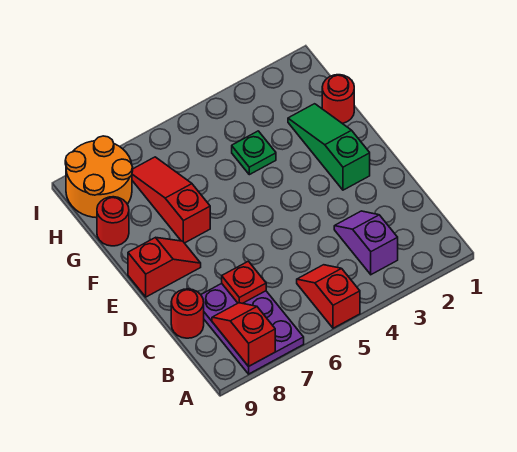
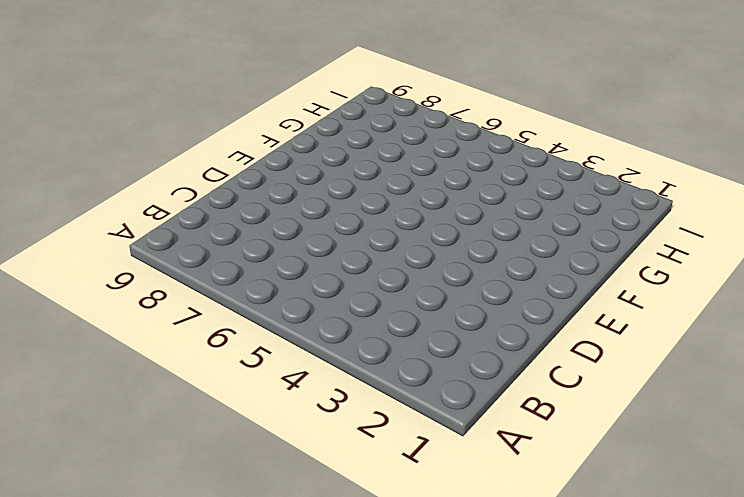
none -> red slope A5:B5 level 1 top A
none -> purple plate A7:C8 level 1
none -> purple slope B3:C3 level 1 top B

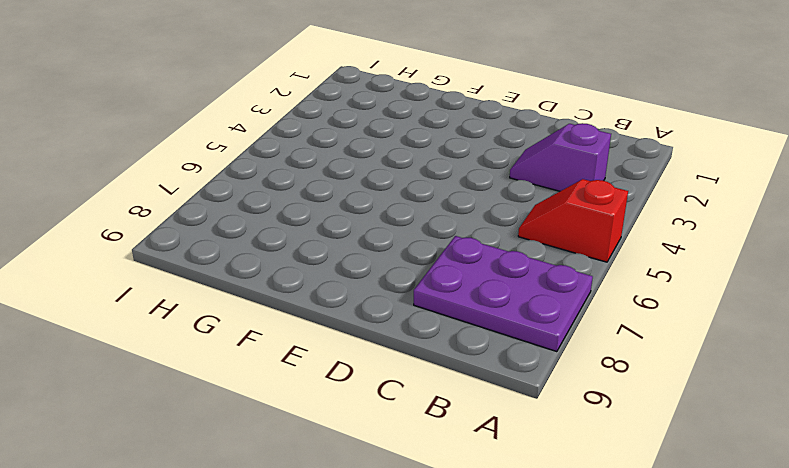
none -> red round brick C9 level 1
none -> green slope E2:G2 level 1 top E
none -> red slope E8:E9 level 1 top 9

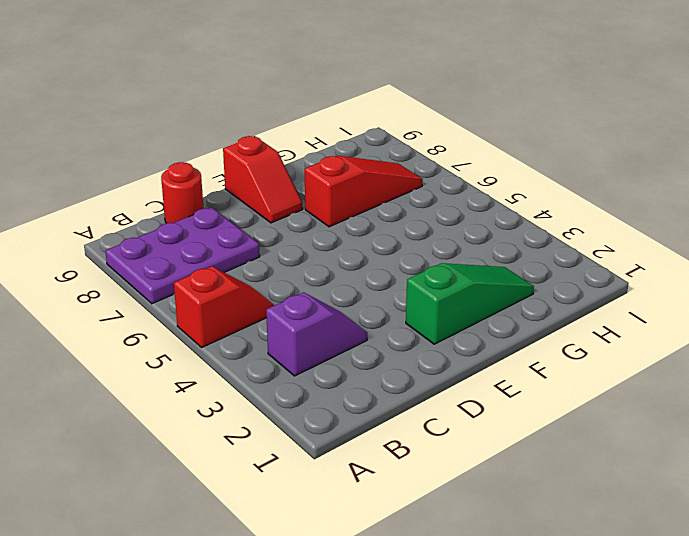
none -> red round brick G1 level 1
none -> green plate G4 level 1
none -> red round brick G9 level 1

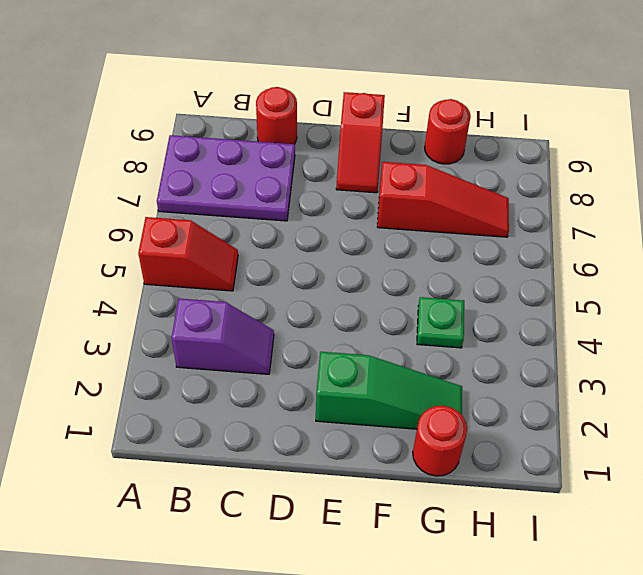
none -> orange round brick H8:I9 level 1
none -> red slope A8:B8 level 2 top A
none -> red plate C7 level 2

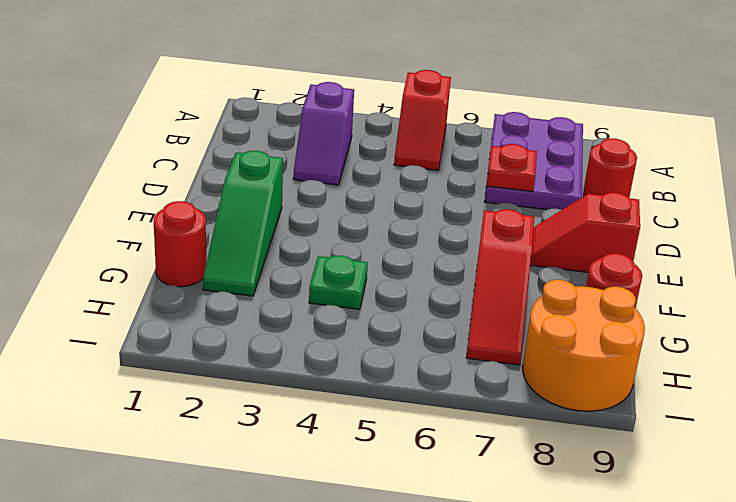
none -> red slope A8:B8 level 2 top A

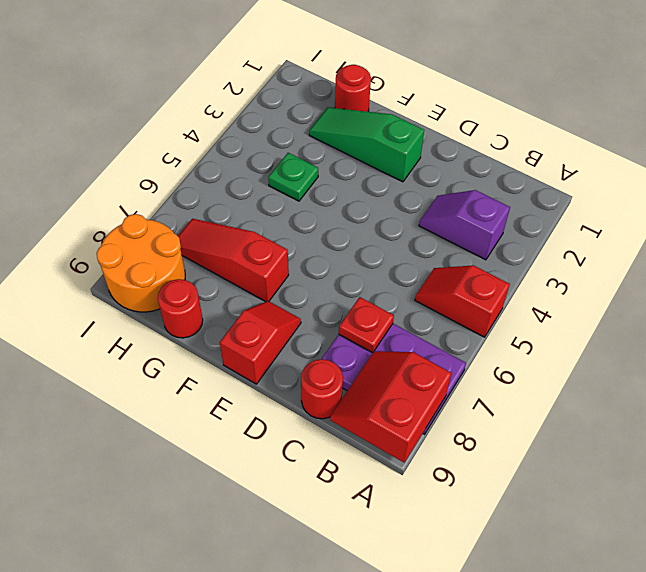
red slope A8:B9 level 2 top A -> red slope A8:B8 level 2 top A

